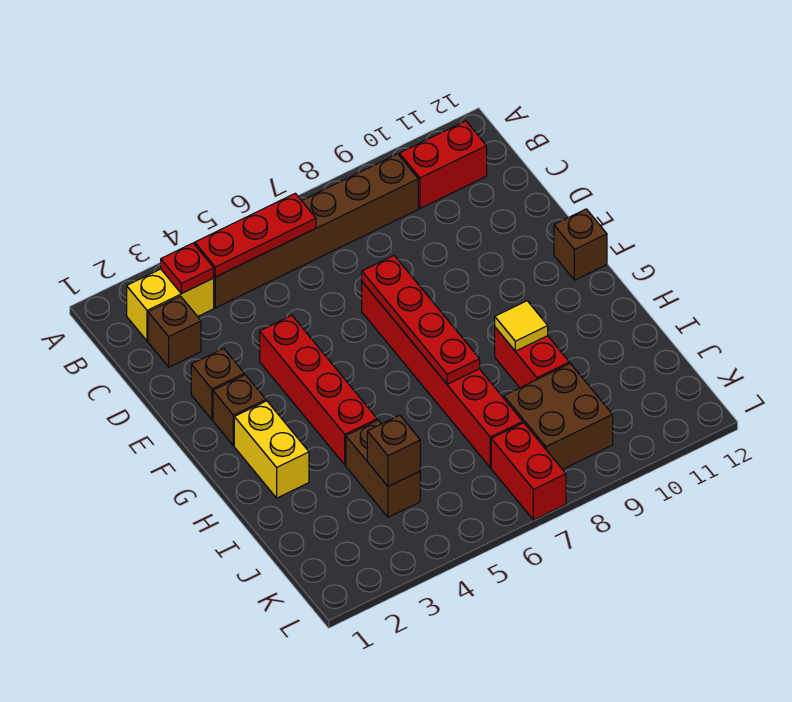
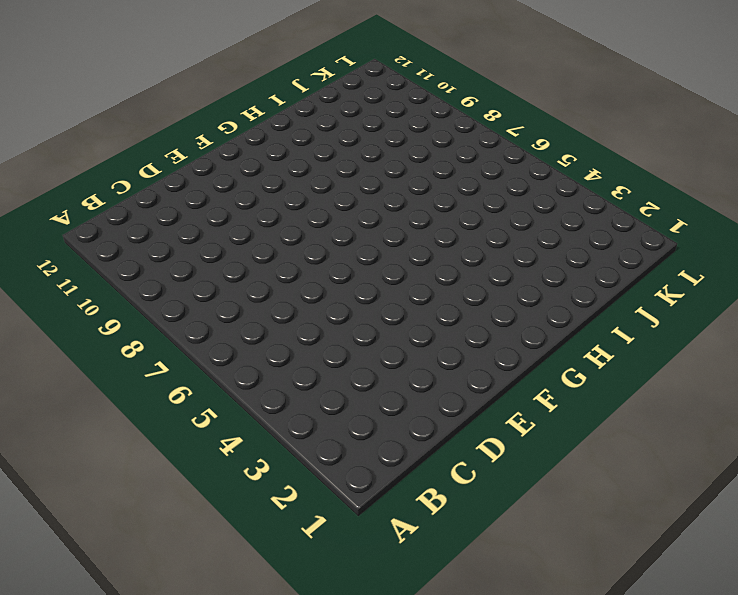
none -> yellow brick B2:B3 level 1
none -> brown brick B4:B9 level 1
none -> red brick B10:B11 level 1

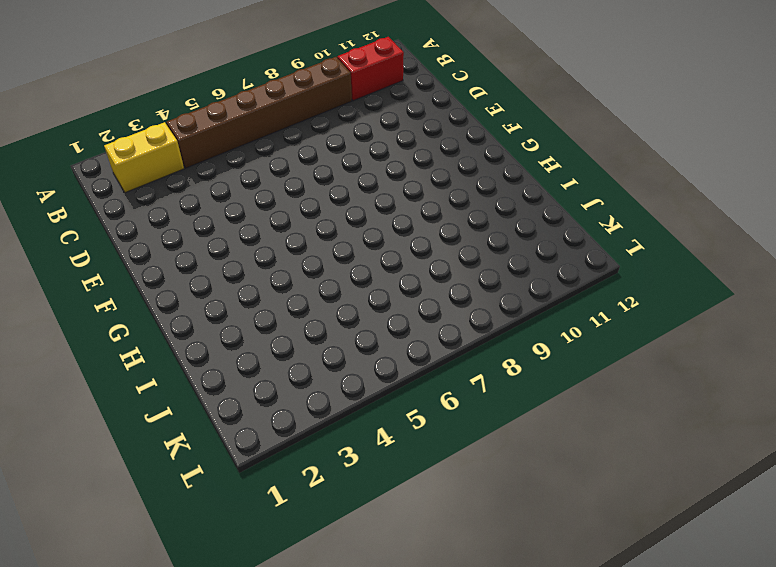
none -> brown brick C2 level 1
none -> brown brick E2 level 1
none -> red brick E4:H4 level 1

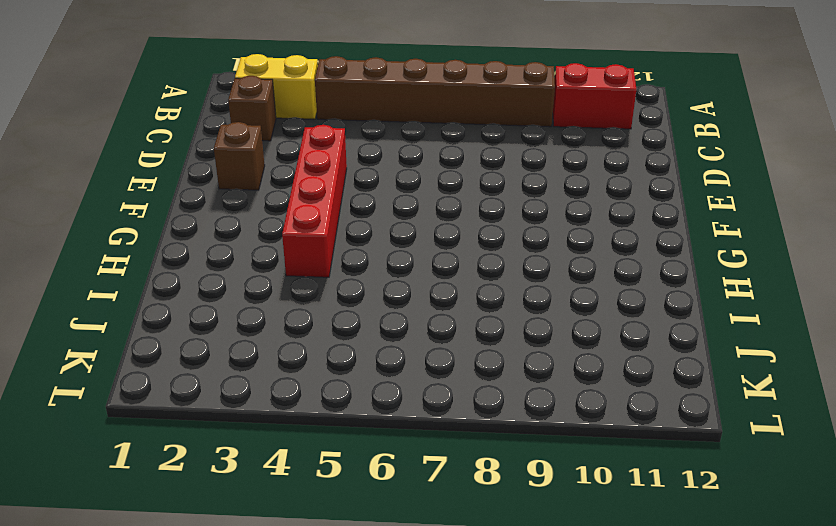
none -> red brick E7:J7 level 1
none -> brown brick F2 level 1
none -> brown brick F12 level 1

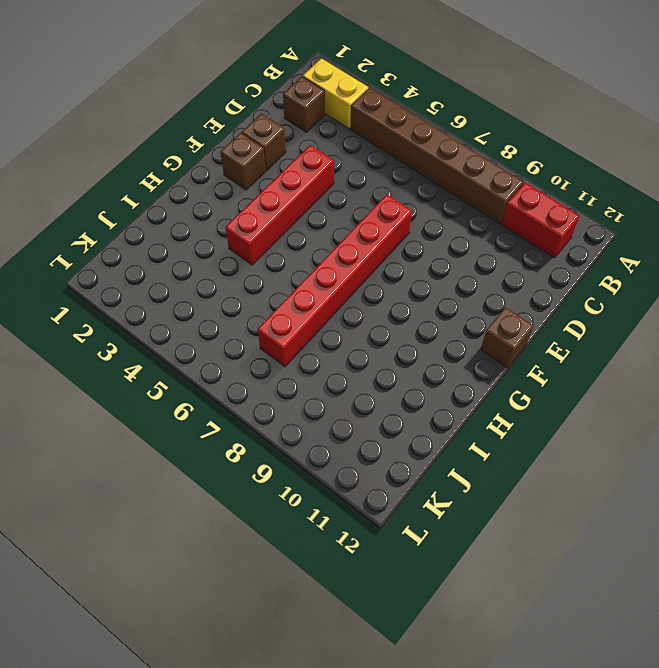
none -> yellow brick G2:H2 level 1
none -> red brick H9:I9 level 1
none -> brown brick I4:J4 level 1

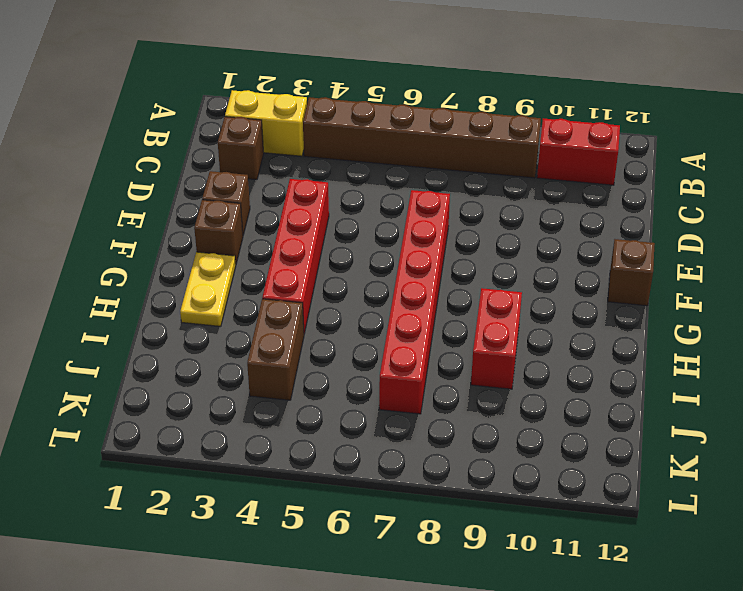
yellow plate G2:H2 level 1 -> yellow brick G2:H2 level 1
none -> brown brick J8:K9 level 1
none -> red brick K7:L7 level 1
none -> red plate B3 level 2

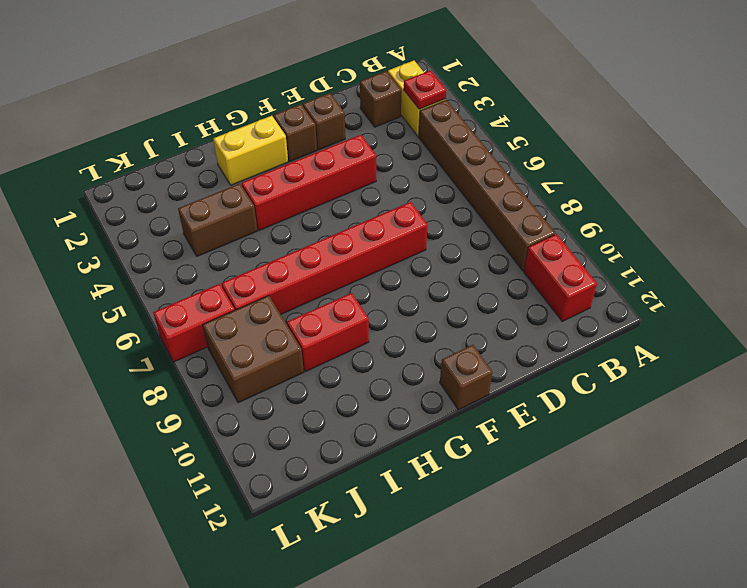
none -> red plate B4:B6 level 2
none -> red plate E7:H7 level 2
none -> yellow tile H9 level 2

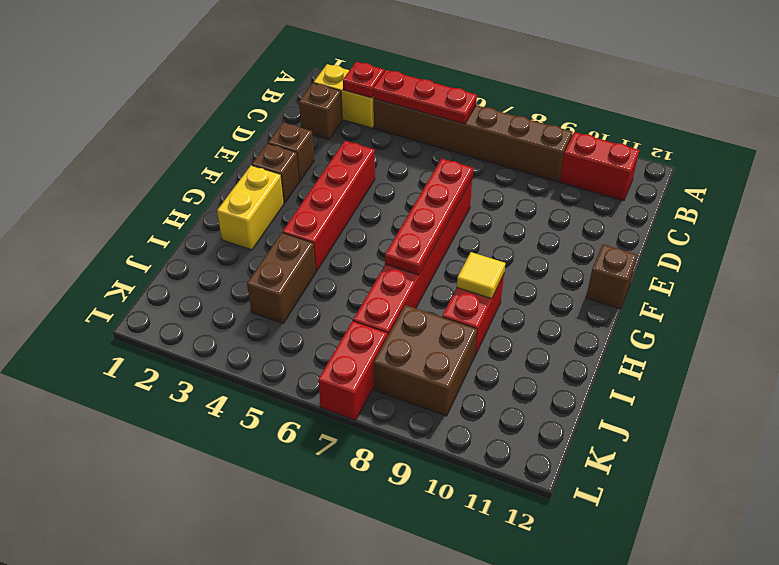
none -> brown brick J4 level 2

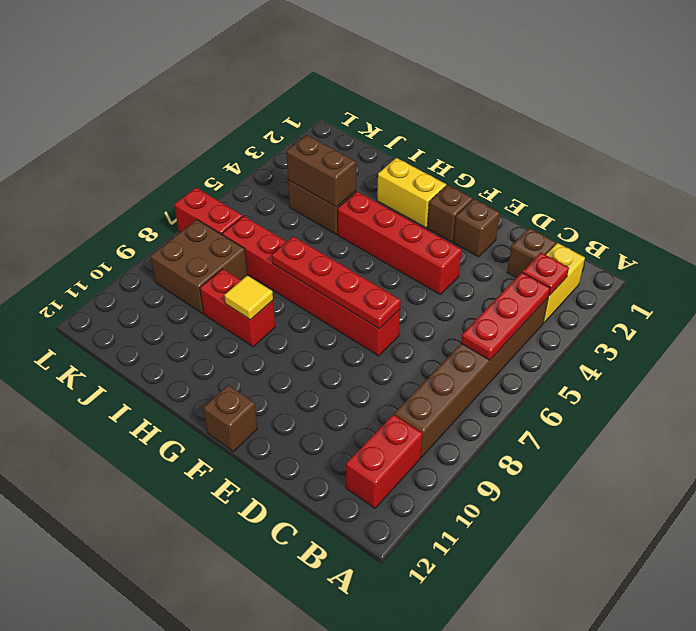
brown brick I4:J4 level 2 -> brown brick J4 level 2

